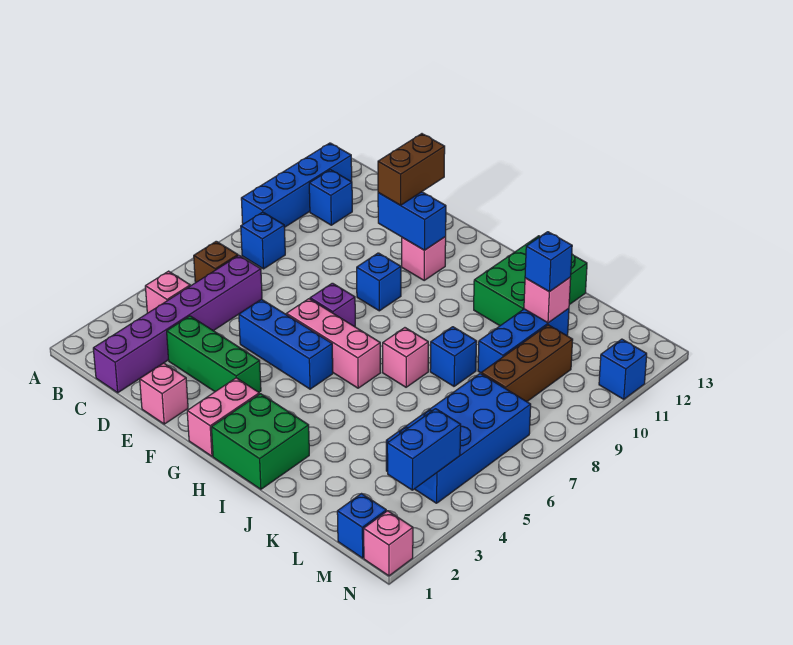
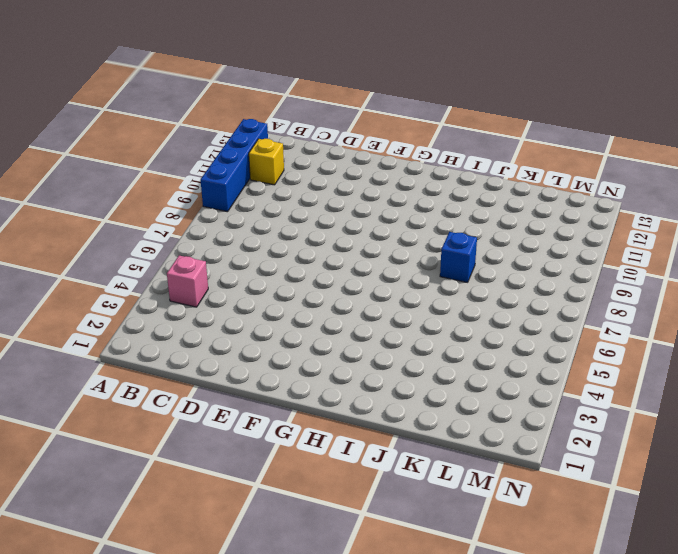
yellow brick B11 level 1 -> blue brick B11 level 1
none -> brown brick B6 level 1
none -> blue brick B8 level 1
none -> purple brick C1:C6 level 1

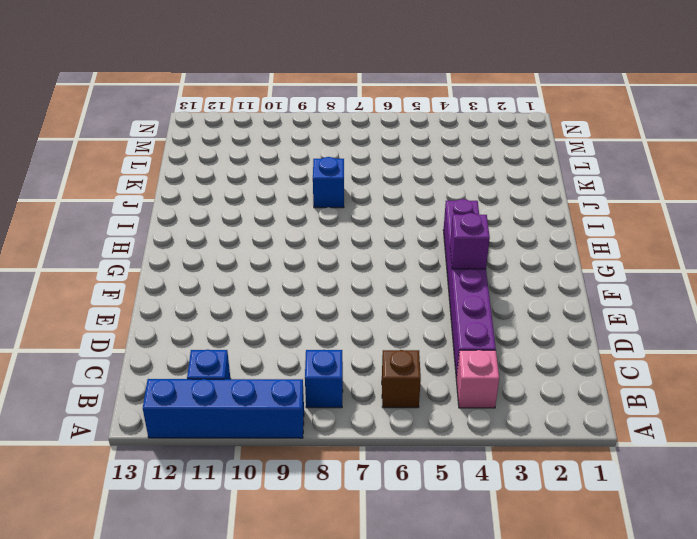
purple brick C4:H4 level 1 -> purple brick C1:C6 level 1
purple brick F4 level 2 -> purple brick F7 level 1
none -> green brick D3:F3 level 1
none -> pink brick E1 level 1
none -> blue brick E5:G5 level 1

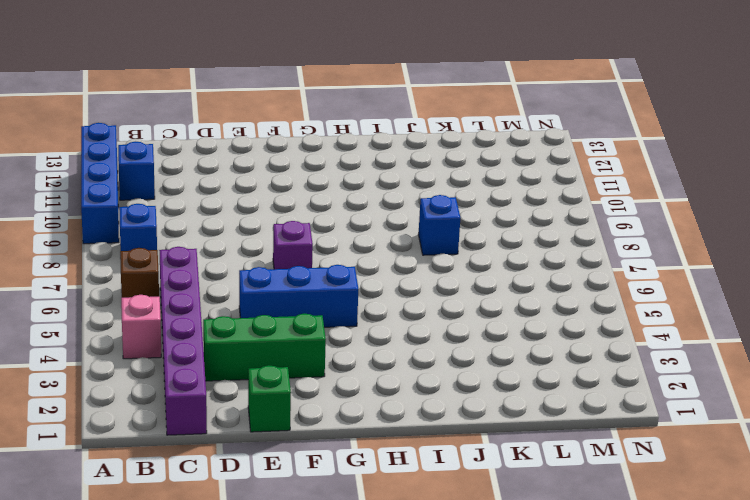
green brick E1 level 1 -> pink brick E1 level 1
none -> pink brick F6:H6 level 1
none -> blue brick F9 level 1
none -> pink brick F11 level 1

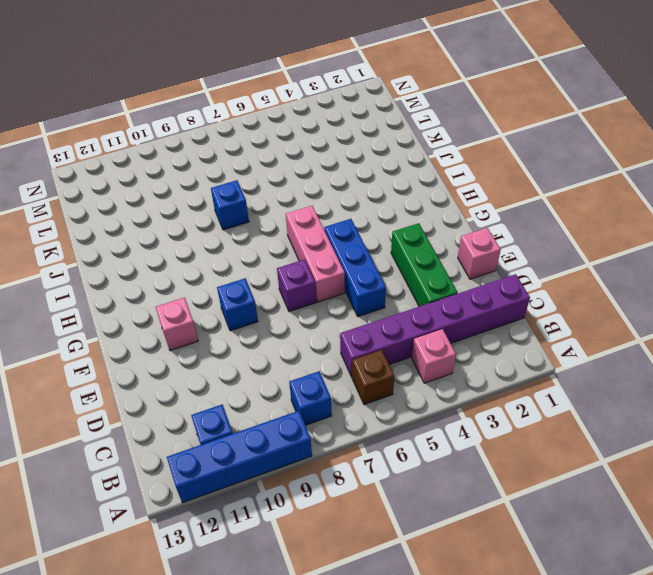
none -> pink brick G1:G2 level 1
none -> green brick H1:I2 level 1
none -> pink brick I7 level 1

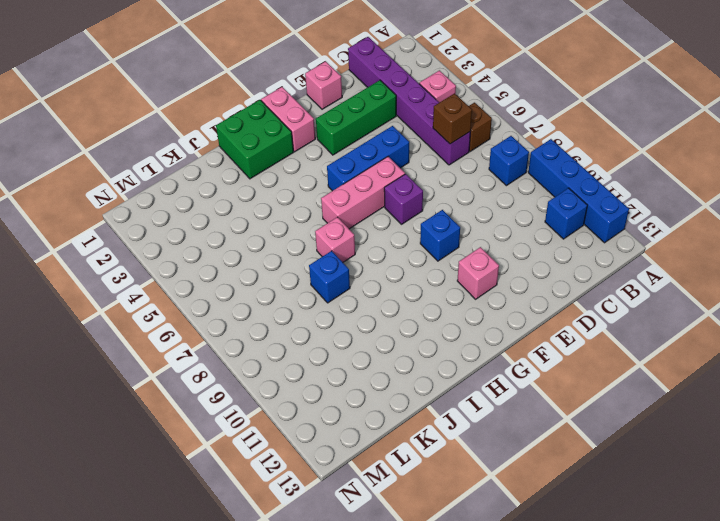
brown brick C6 level 2 -> none
none -> green brick I11:J13 level 1
none -> blue brick K9:K11 level 1
none -> blue brick L4:M7 level 1

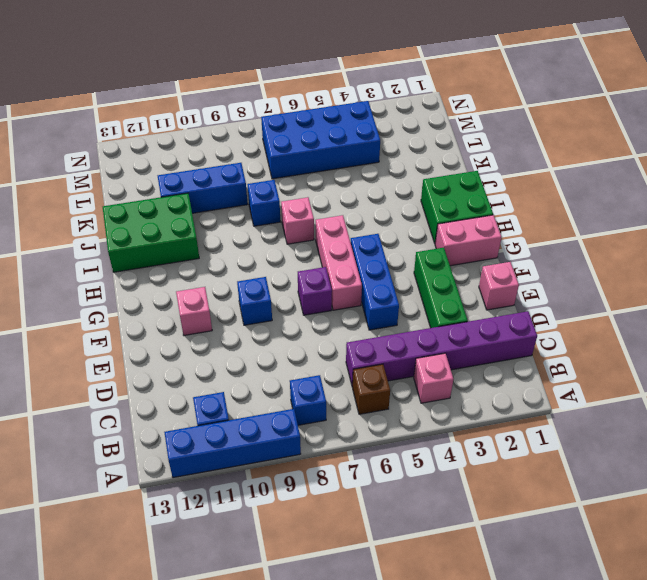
none -> brown brick L8:L10 level 1
none -> blue brick M1 level 1
none -> pink brick N1 level 1

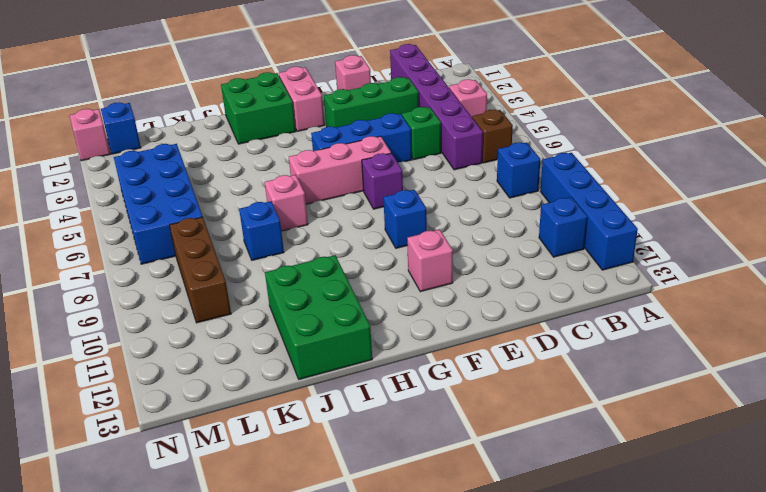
green brick D5 level 1 -> none
none -> blue brick K9:K11 level 1
none -> blue brick N11 level 1
none -> blue brick E11:F11 level 2

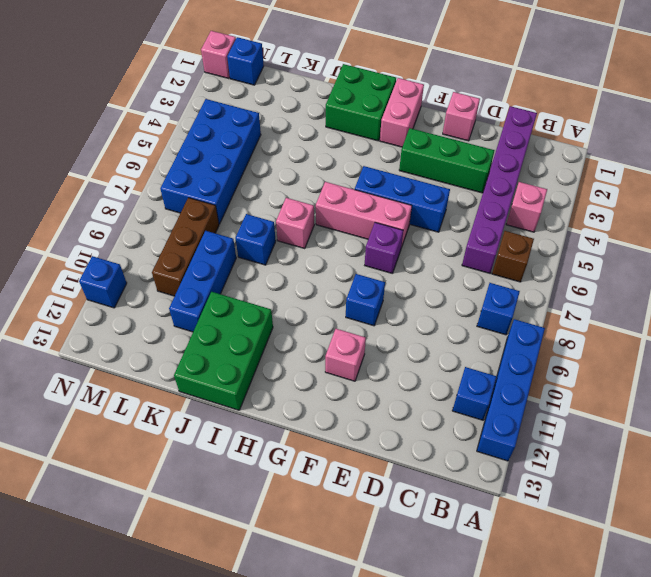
none -> blue brick E11:F11 level 2
none -> pink brick K11 level 2
none -> blue brick M3:M4 level 2

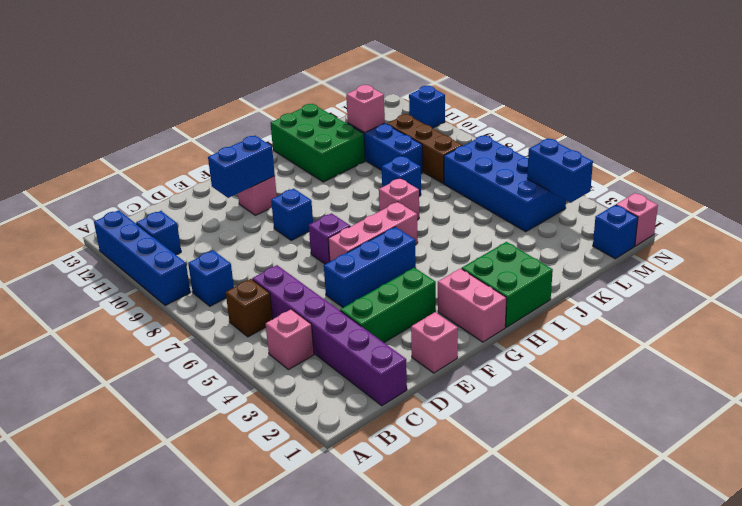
none -> brown brick E11:E12 level 3
none -> blue brick K11 level 3

